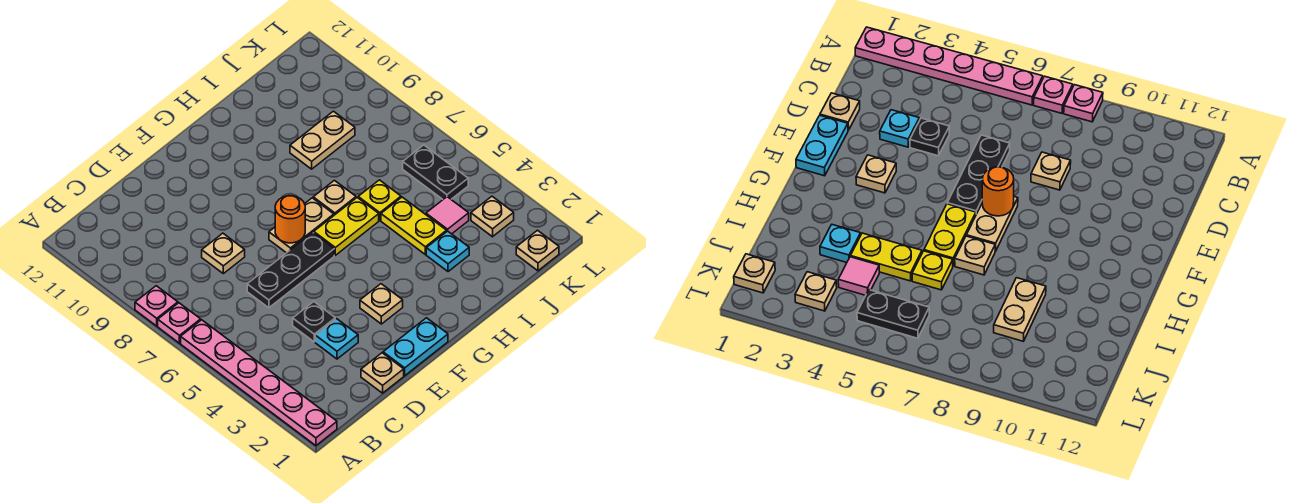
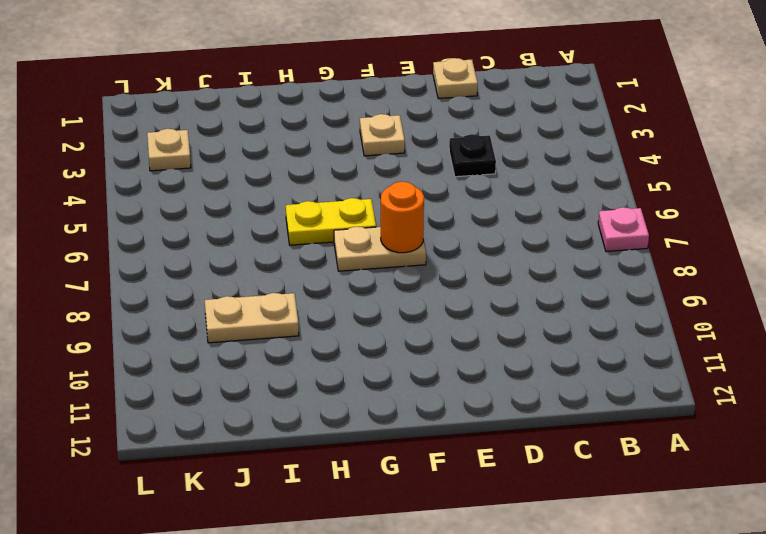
none -> pink plate A1:A6 level 1
none -> pink plate A8 level 1
none -> cyan plate D3 level 1

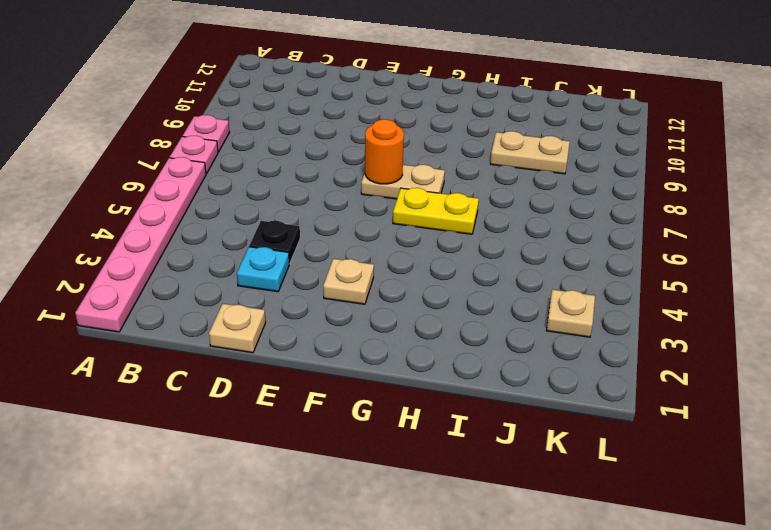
none -> black plate D6:F6 level 1
none -> tan plate D8 level 1
none -> cyan plate E1:F1 level 1

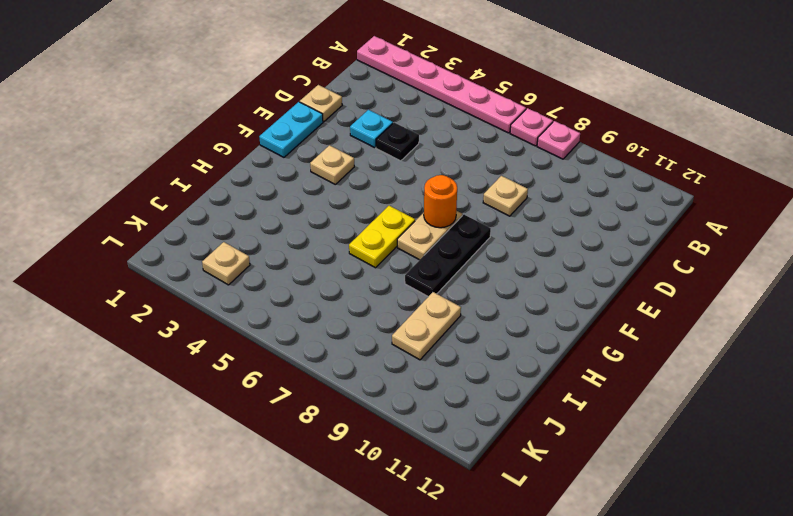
black plate F8:H8 level 1 -> black plate D6:F6 level 1
none -> tan plate H7 level 1
none -> cyan plate I3 level 1
none -> yellow plate I4:I5 level 1

